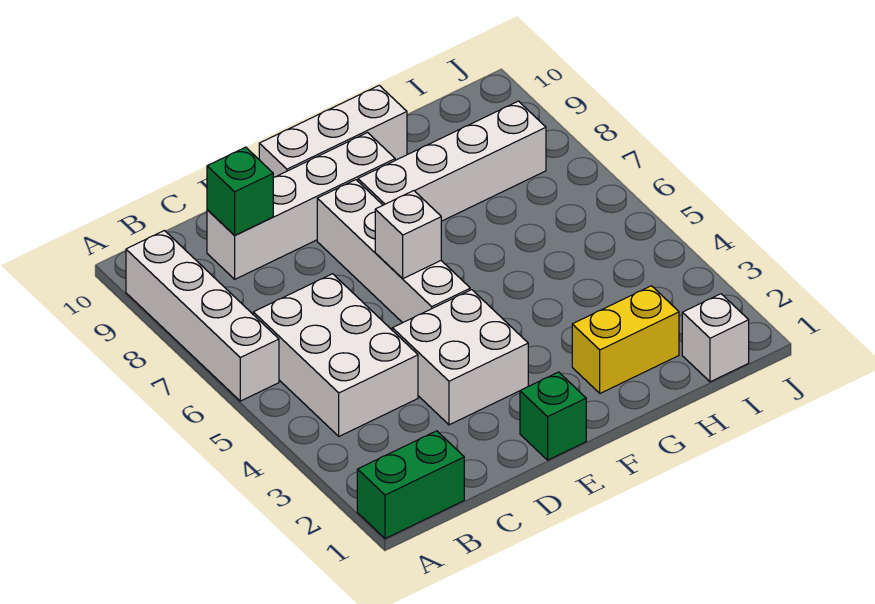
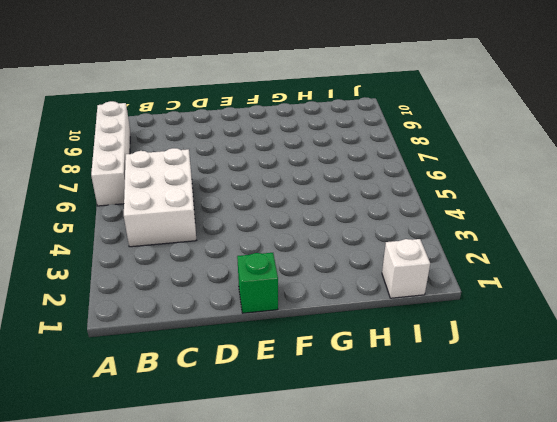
none -> green brick A1:B1 level 1
none -> white brick C9:F9 level 1
none -> white brick D3:E4 level 1

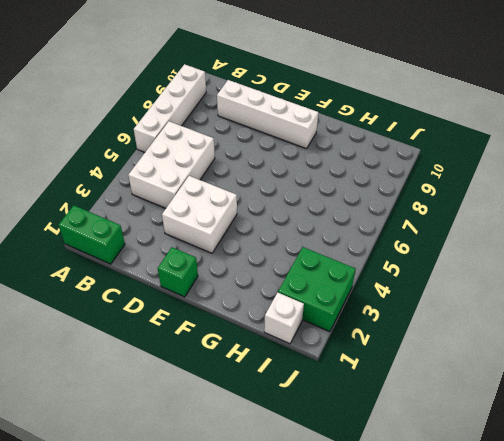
green brick I2:J3 level 1 -> none
none -> white brick E5:E8 level 1
none -> white brick E10:G10 level 1
none -> white brick F8:I8 level 1

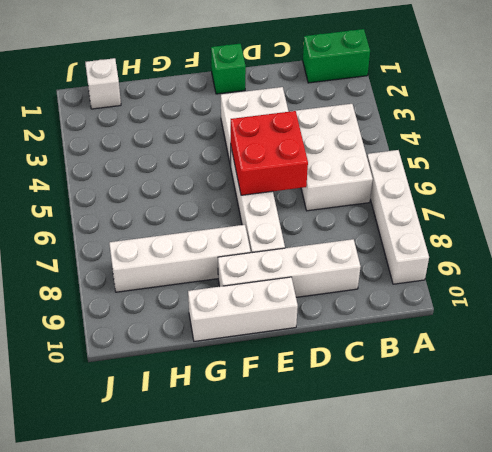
red brick D5:E6 level 2 -> white brick E6 level 2
none -> yellow brick G2:H2 level 1
none -> green brick C9 level 2

